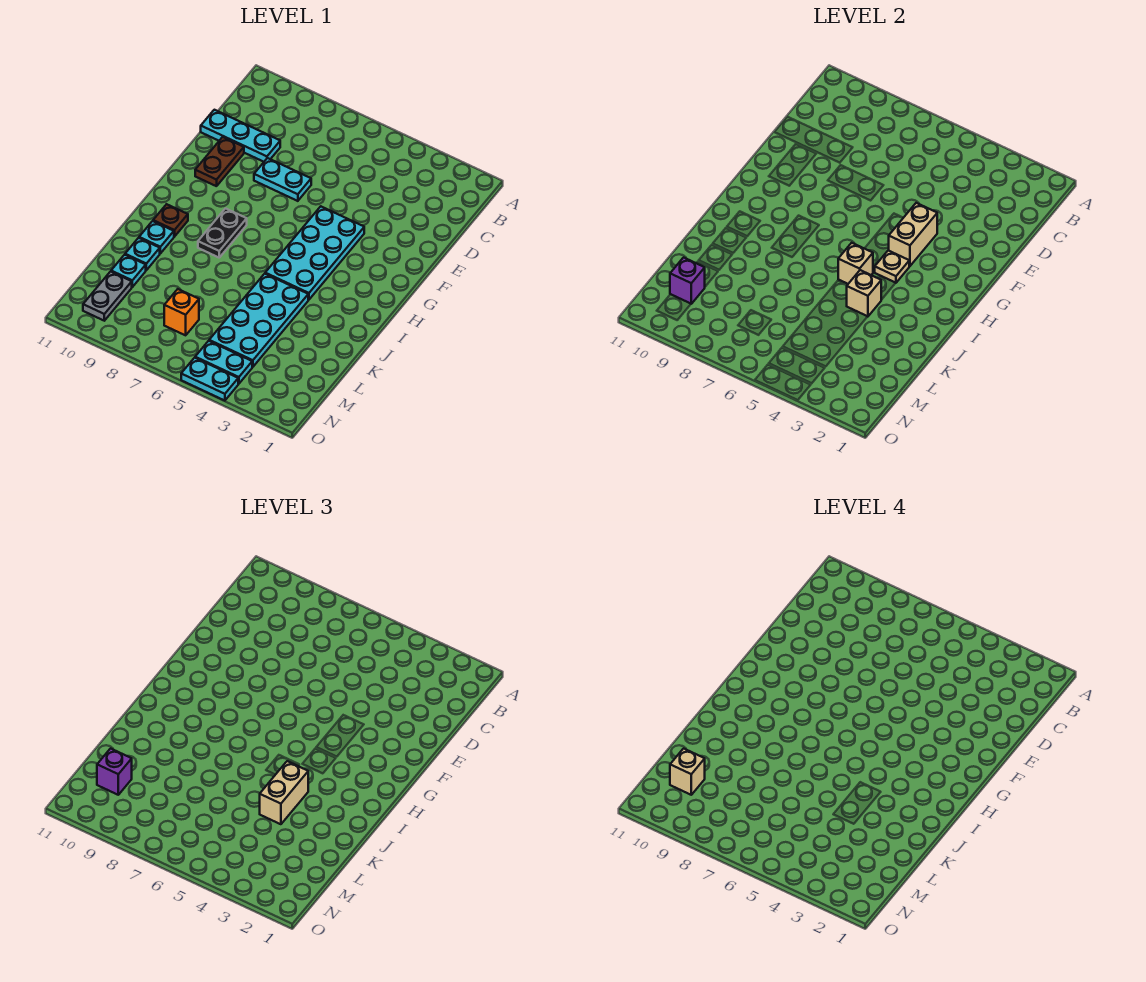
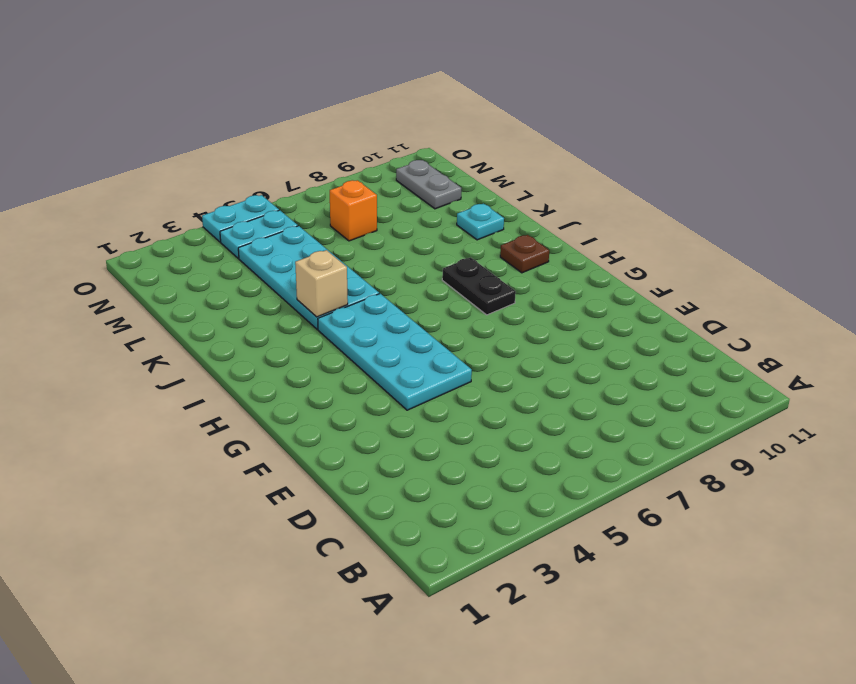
none -> cyan plate D9:D11 level 1
none -> cyan plate E7:E8 level 1
none -> brown plate E10:F10 level 1

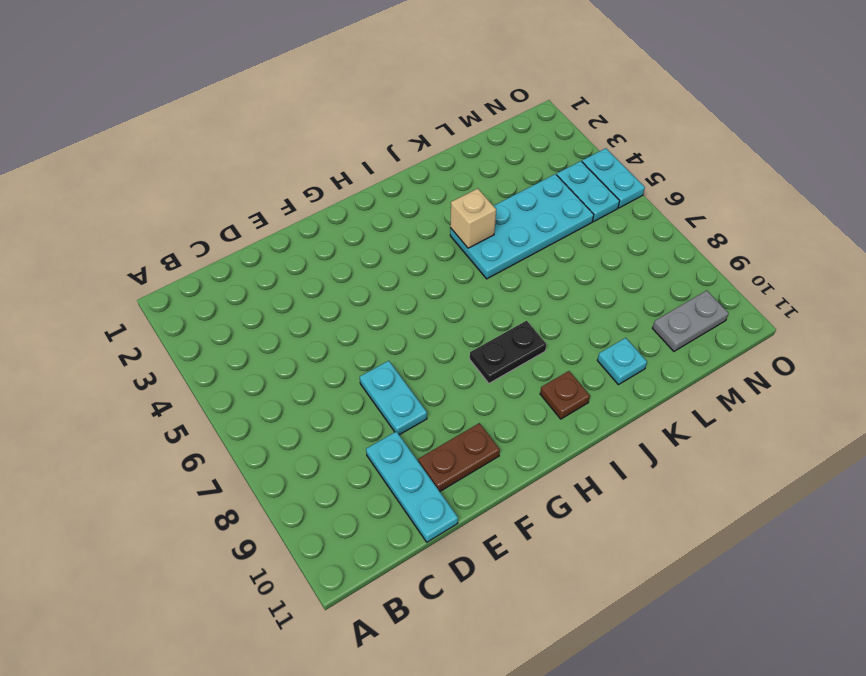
none -> cyan plate F4:I5 level 1
none -> cyan plate J10 level 1
none -> cyan plate L10 level 1

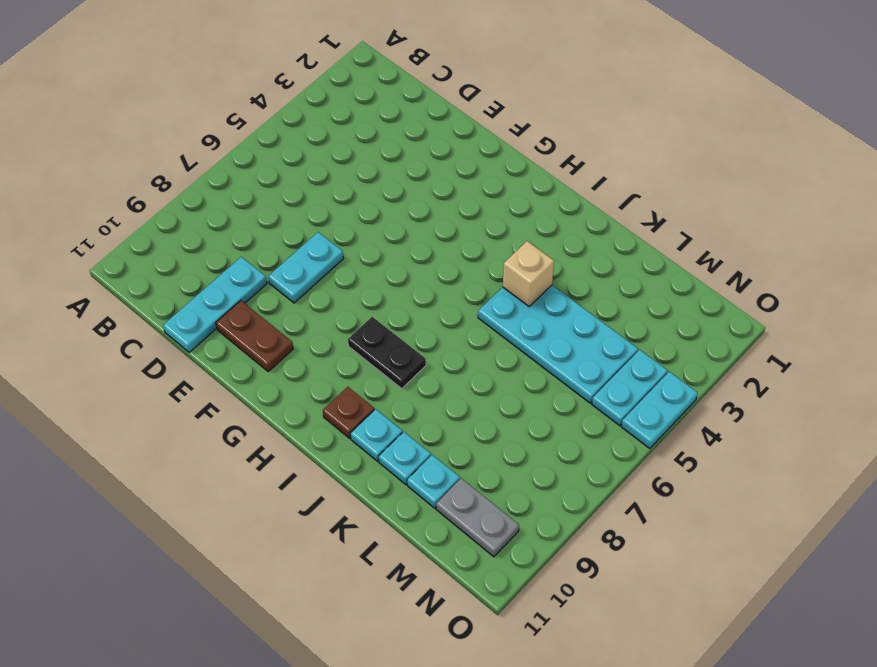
none -> cyan plate F4:I5 level 1
none -> orange brick M7 level 1
none -> tan brick F4:G4 level 2

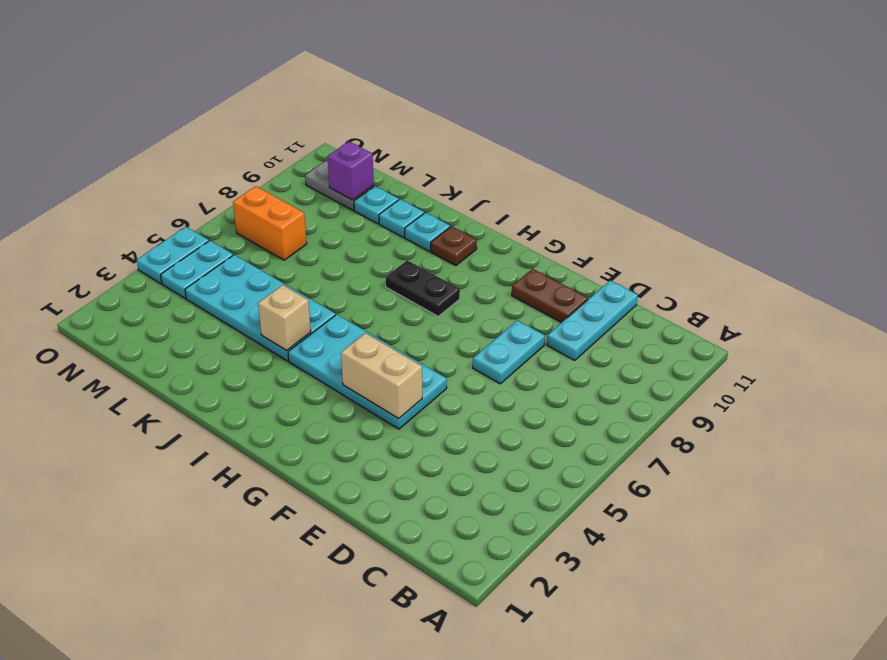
orange brick M7:N7 level 1 -> orange brick M7 level 1
none -> tan plate H4 level 2
none -> tan brick I5 level 2
none -> tan brick J4:K4 level 3

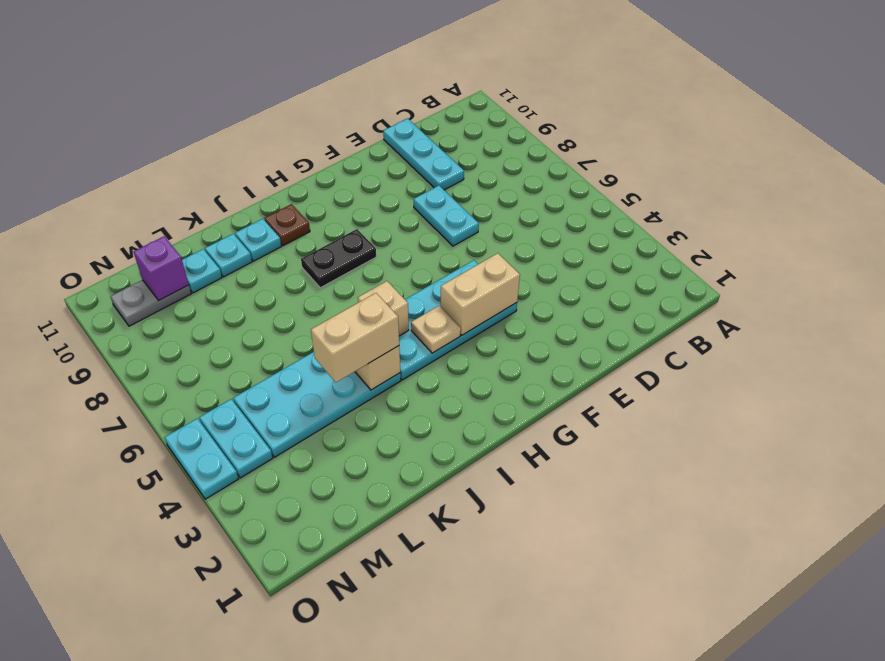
none -> brown plate E10:F10 level 1
none -> orange brick M7 level 1
none -> purple brick M10 level 3

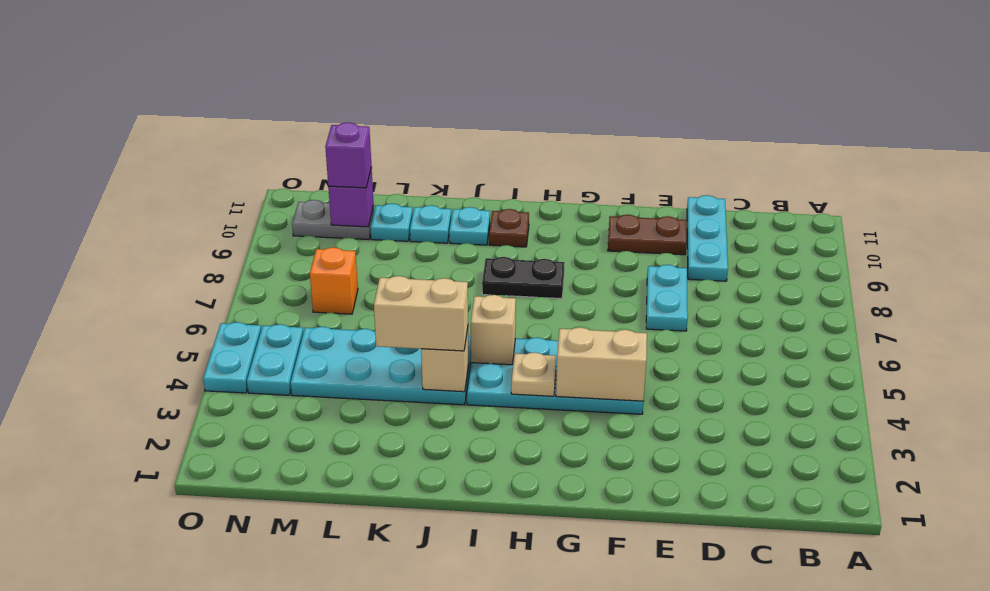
none -> tan brick M10 level 4

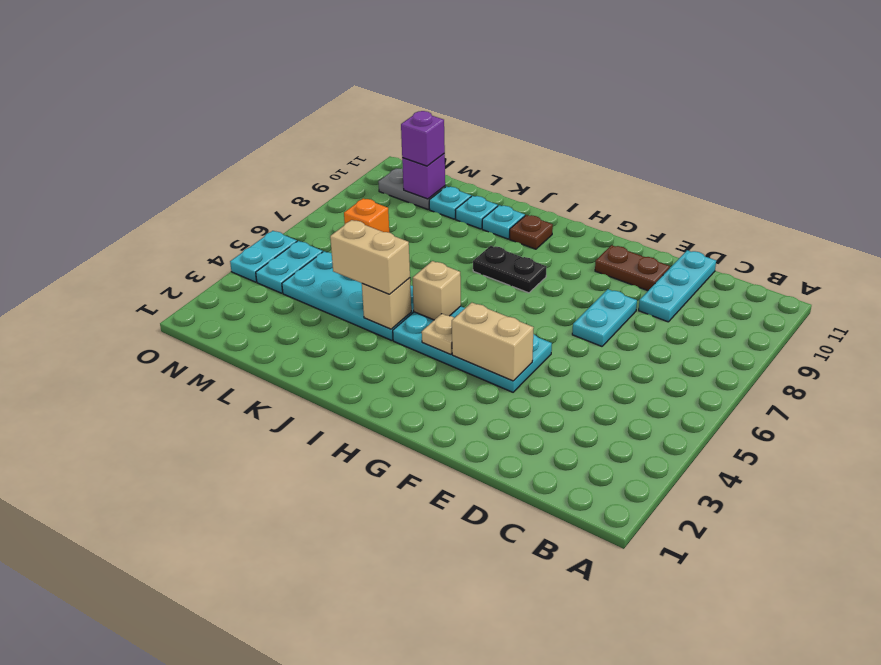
none -> tan brick M10 level 4

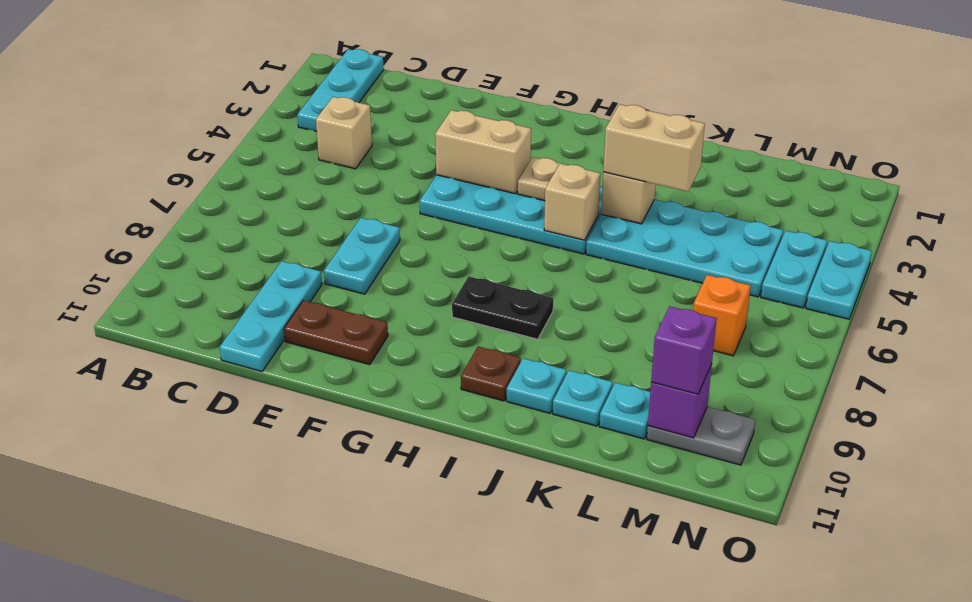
cyan plate B1:B3 level 1 -> none
tan brick C4 level 1 -> tan brick M10 level 4

